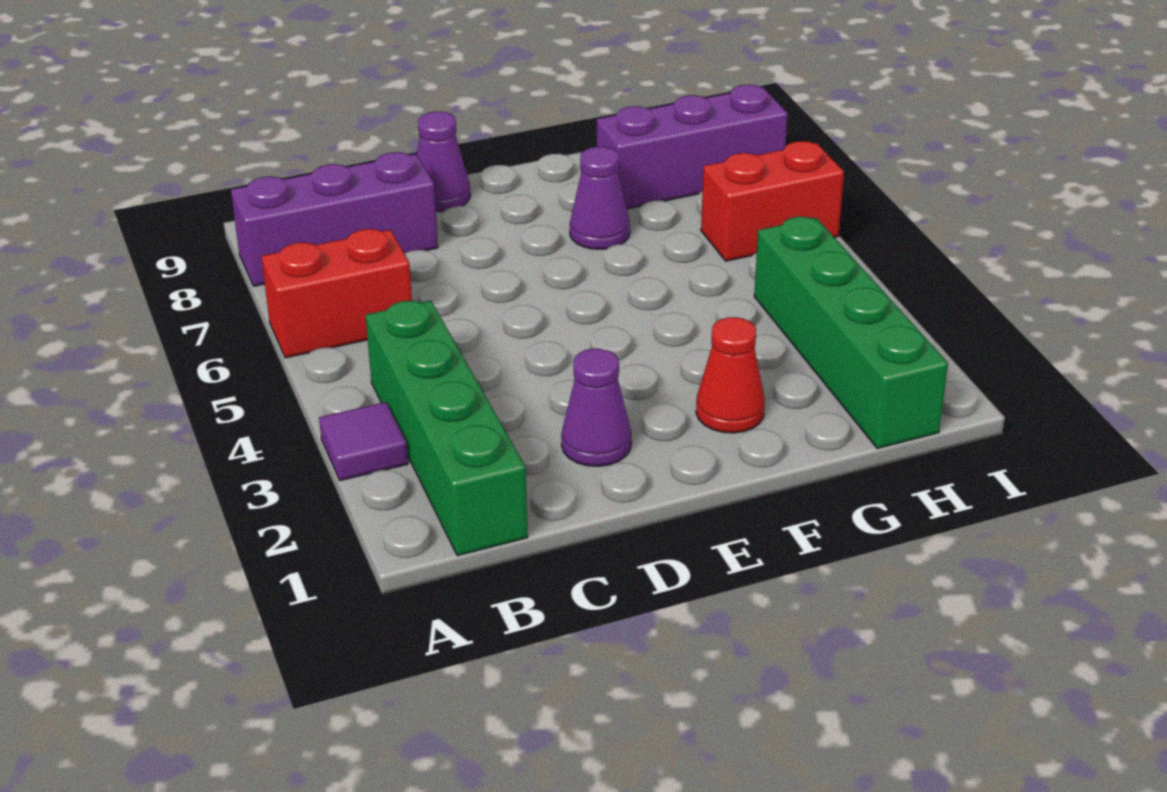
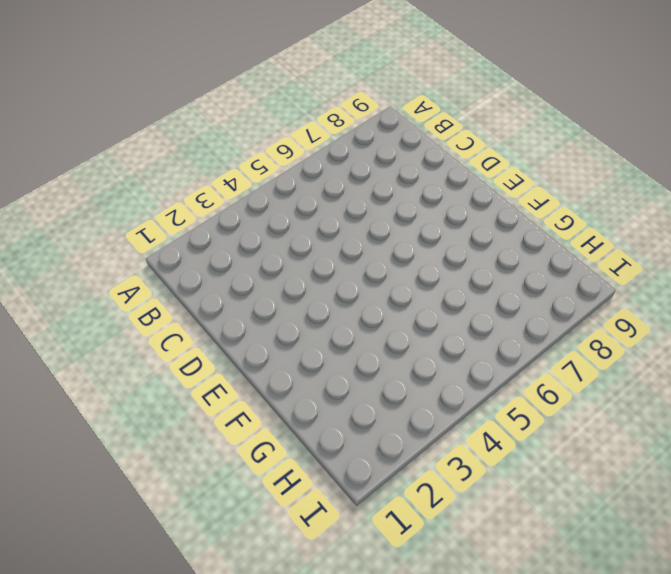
none -> purple tile A3 level 1
none -> red brick A6:B6 level 1

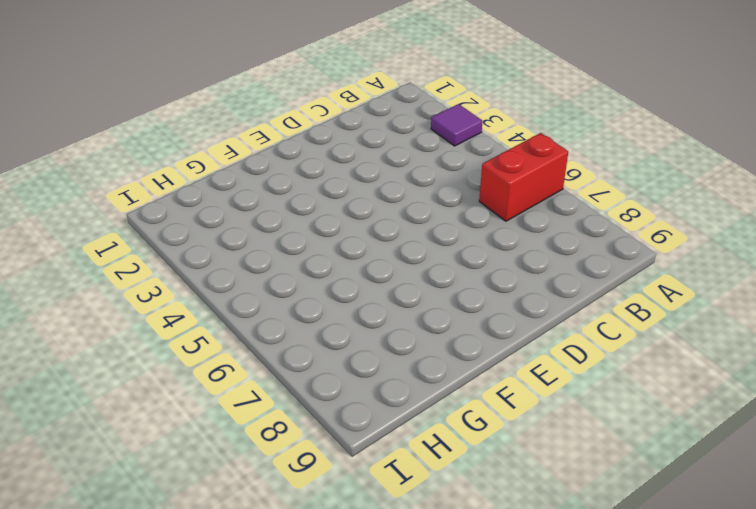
none -> purple brick A8:C8 level 1
none -> green brick B1:B4 level 1

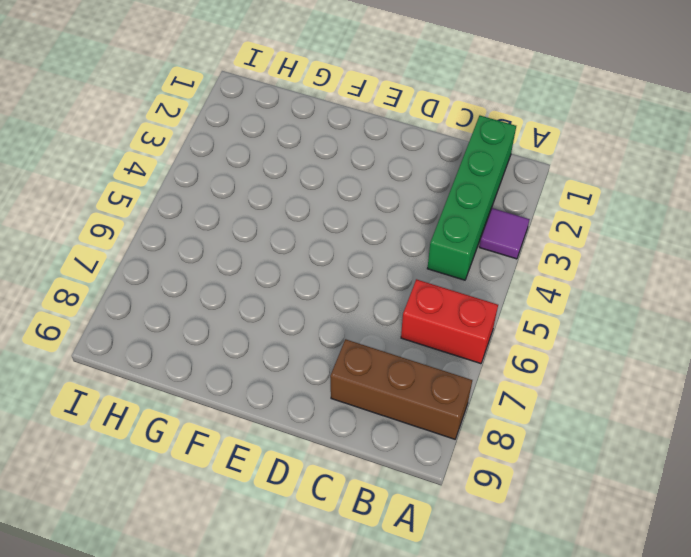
brown brick A8:C8 level 1 -> purple brick A8:C8 level 1
none -> purple cone D2 level 1
none -> purple cone D9 level 1

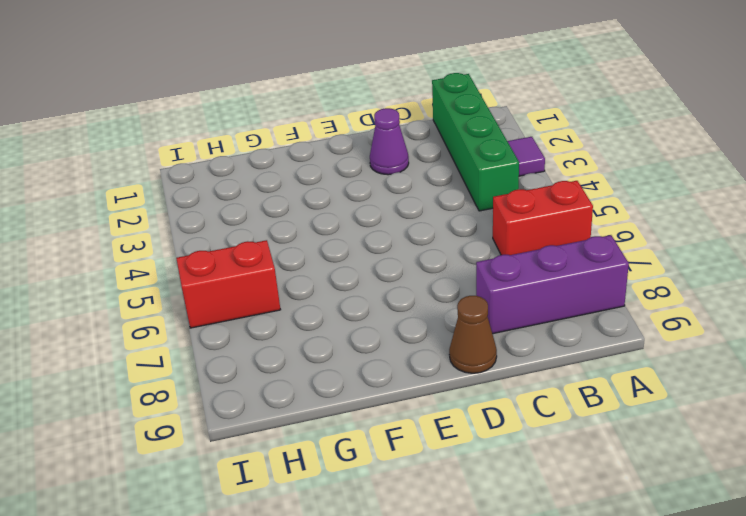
brown cone D9 level 1 -> purple cone D9 level 1
none -> red cone F2 level 1
none -> purple cone F7 level 1

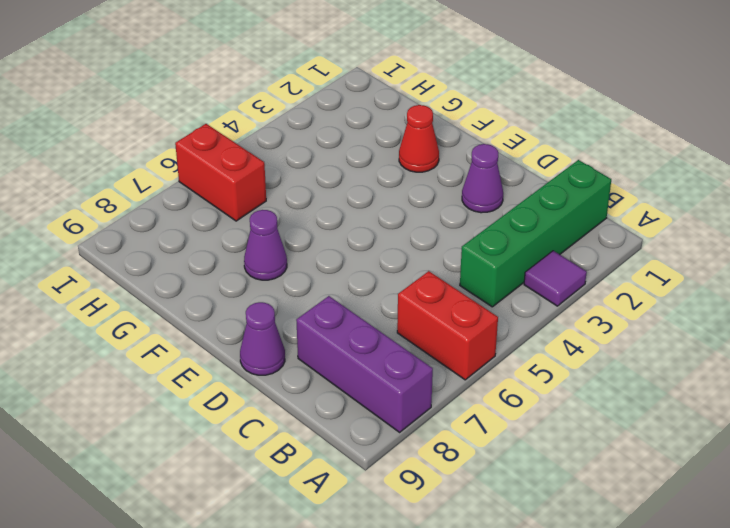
none -> purple brick G8:I8 level 1
none -> green brick H1:H4 level 1

